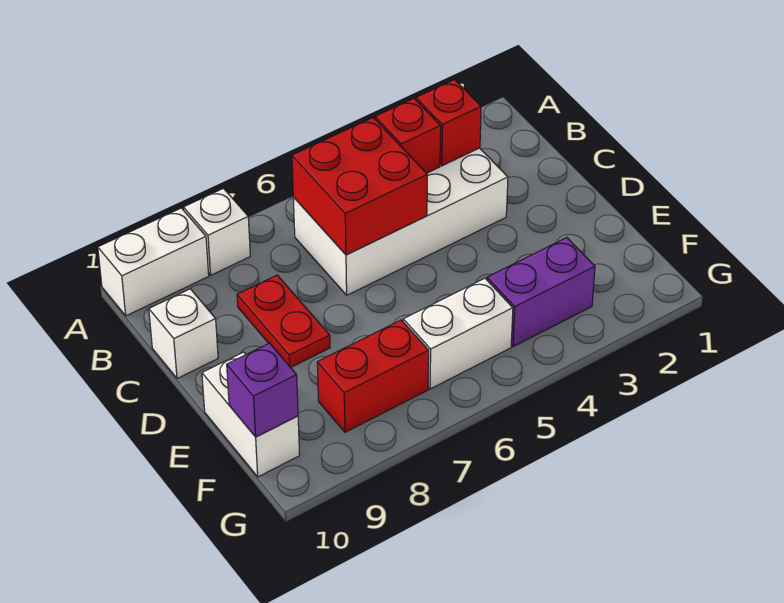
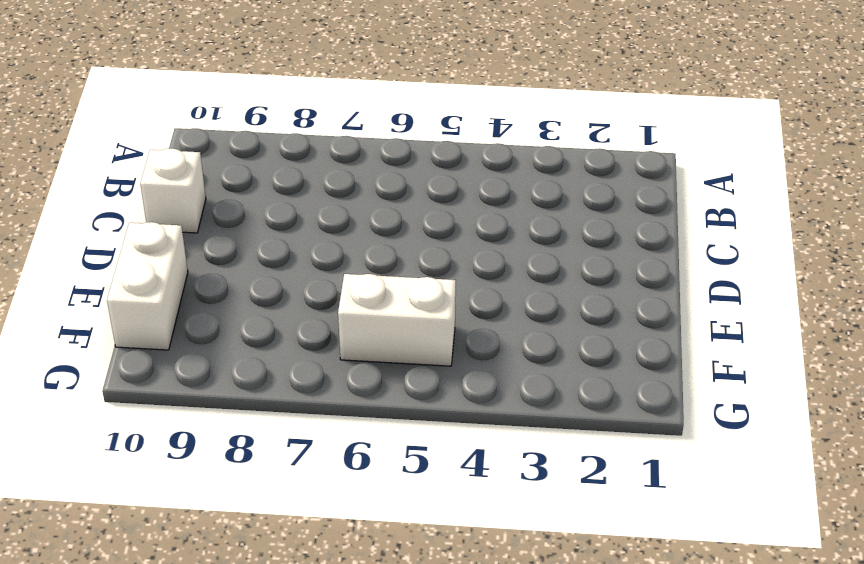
none -> white brick A8 level 1
none -> white brick A9:A10 level 1
none -> white brick B3:C6 level 1

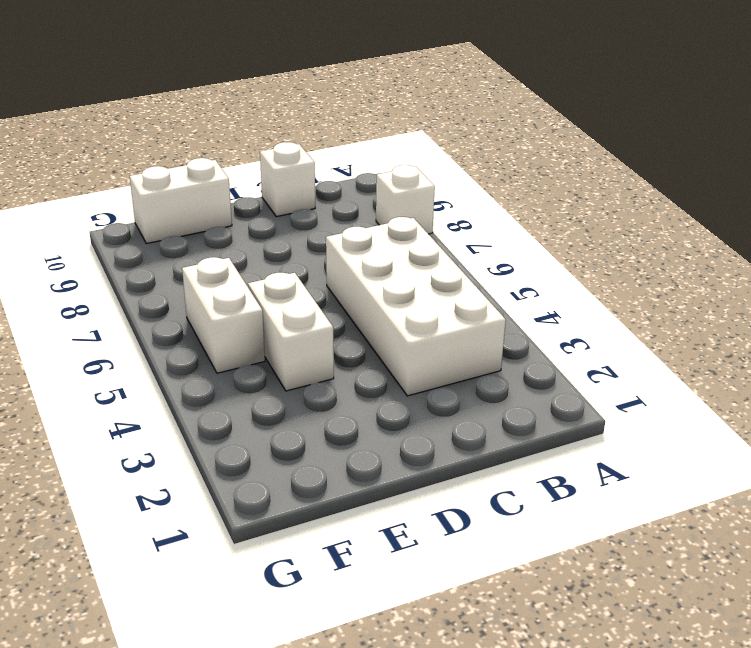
white brick E4:E5 level 1 -> white brick A9:A10 level 1
none -> red plate C8:D8 level 1
none -> purple brick F3:F4 level 1
none -> red brick F7:F8 level 1

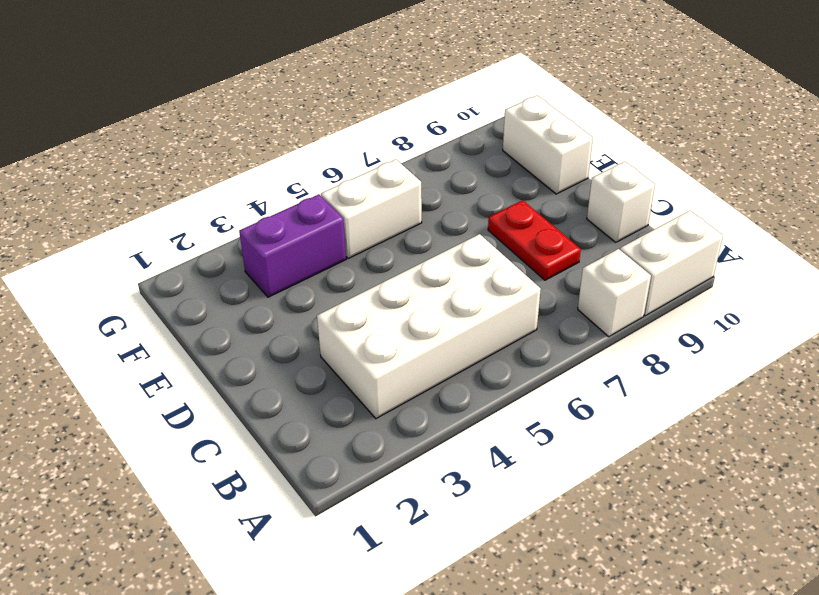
none -> red brick F7:F8 level 1
none -> red brick B3 level 2
none -> red brick B4 level 2

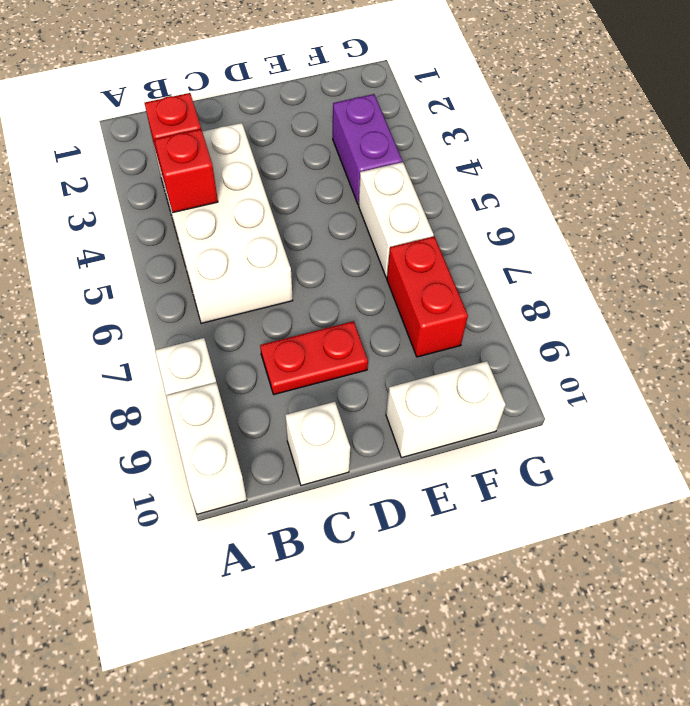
none -> red brick B5:C6 level 2
none -> purple brick F10 level 2

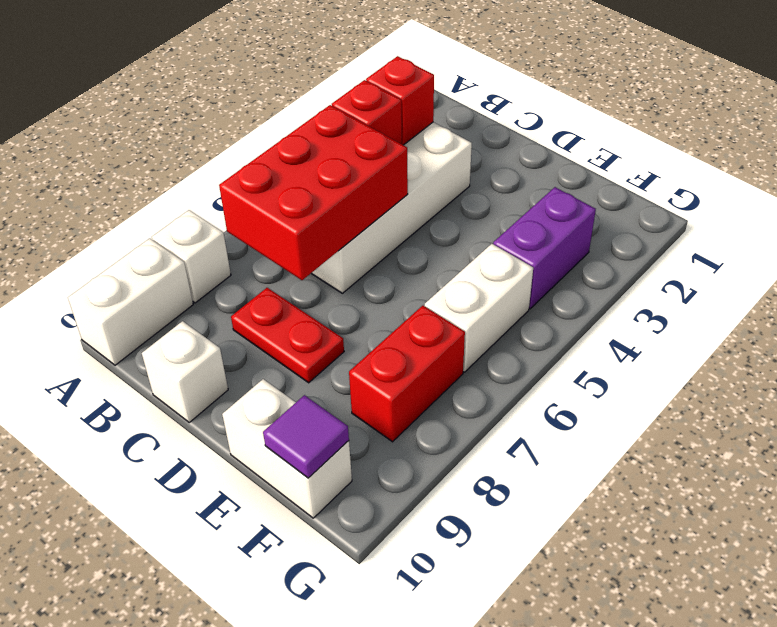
red brick B5:C7 level 2 -> red brick B5:C6 level 2
purple tile F10 level 2 -> purple brick F10 level 2

